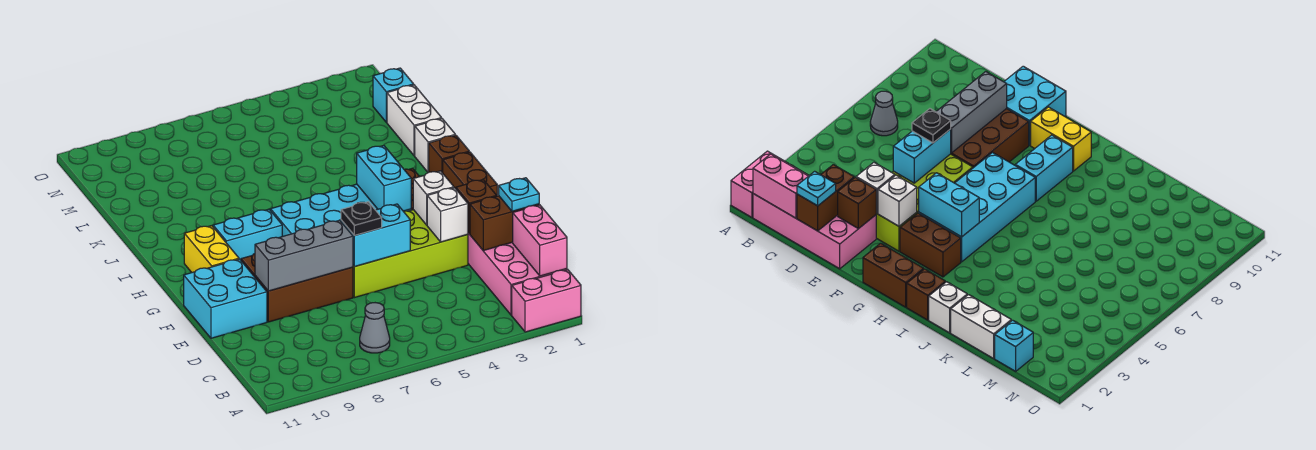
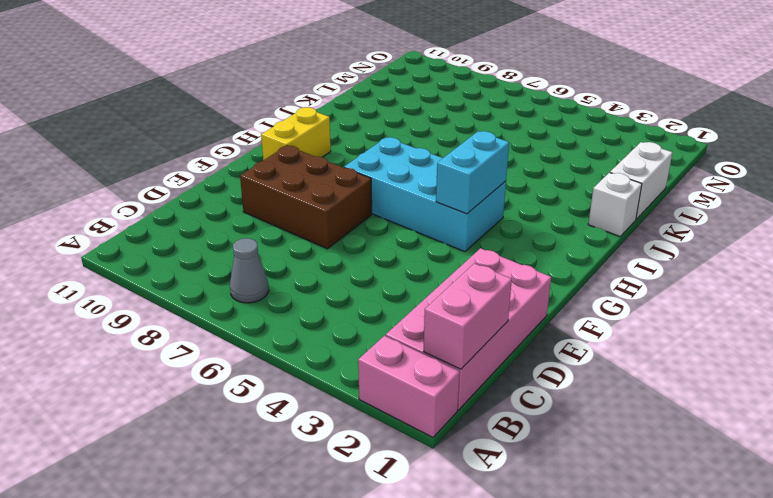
none -> lime brick E3:F6 level 1
none -> cyan brick E10:F11 level 1
none -> brown brick G1:H1 level 1

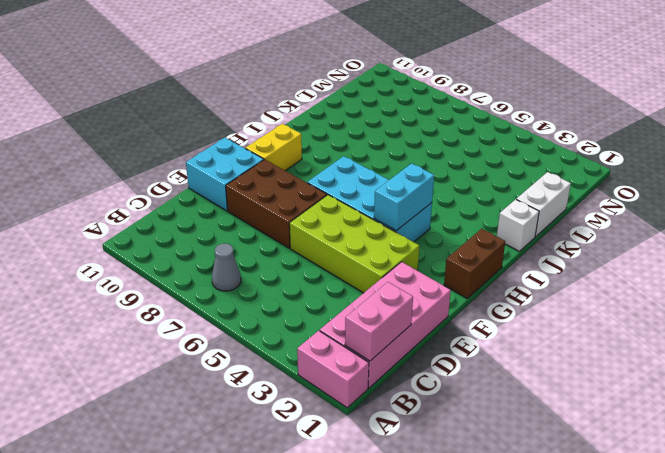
none -> brown brick G3:H3 level 1
none -> cyan brick H8:H9 level 1
none -> brown brick I1 level 1

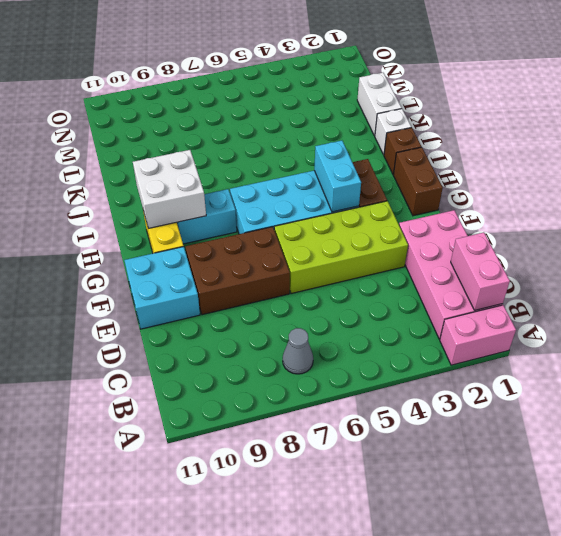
white brick H9:I10 level 2 -> none
none -> cyan brick M1 level 1
none -> brown brick D1:D2 level 2
none -> brown brick E2 level 2

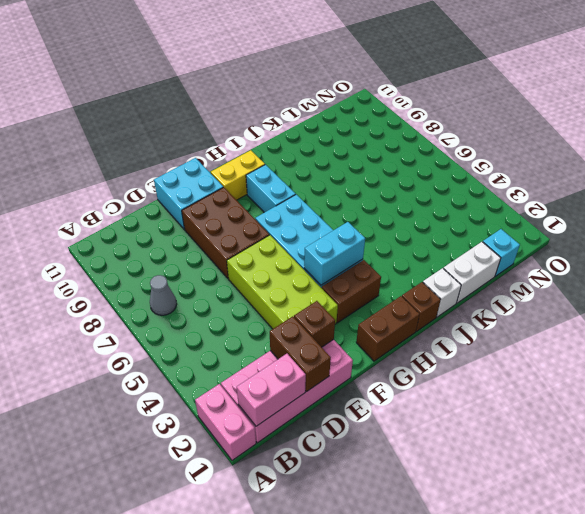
none -> white brick E3 level 2
none -> cyan brick E5:E6 level 2
none -> grey brick E7:E9 level 2

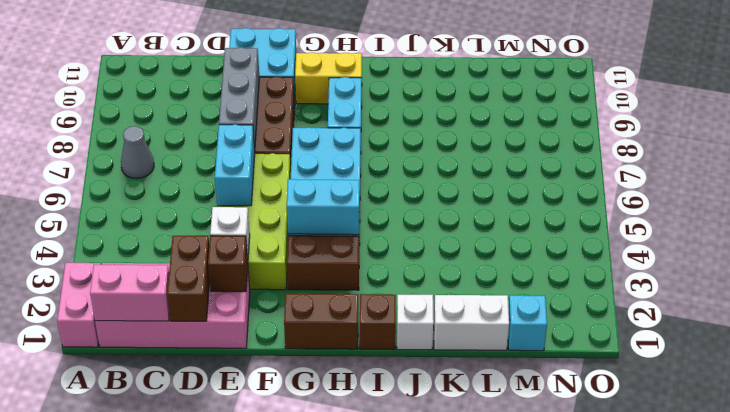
none -> white brick F3 level 2
none -> cyan plate D1 level 3
none -> black plate E6 level 3

